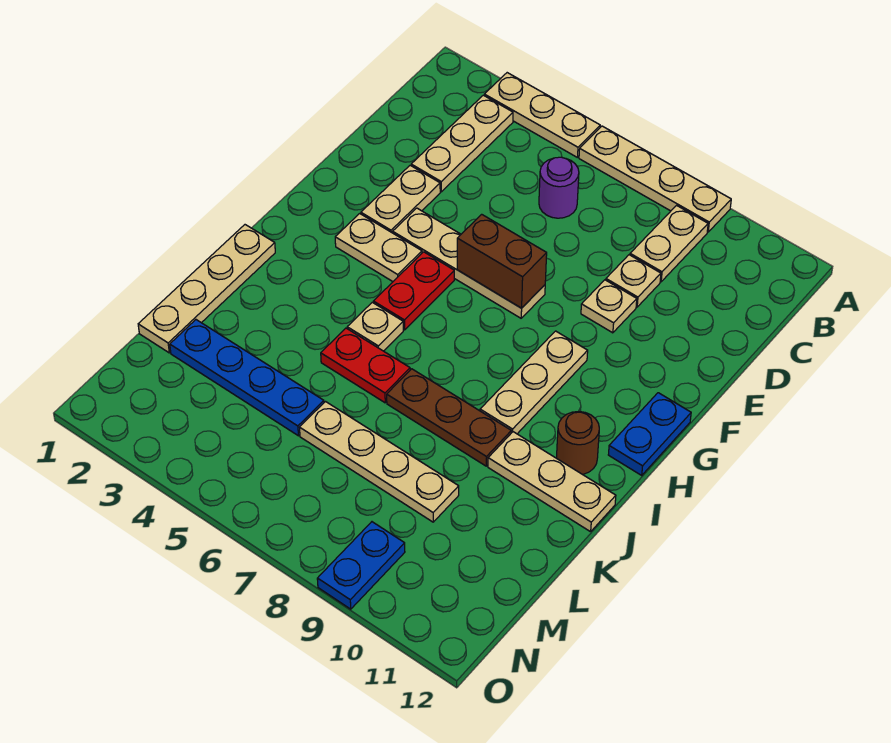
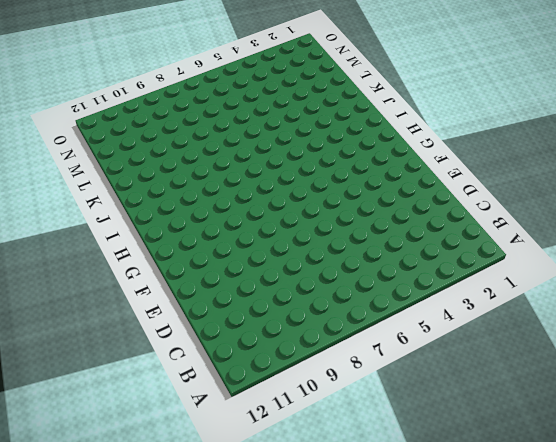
none -> tan plate A3:A5 level 1
none -> tan plate A6:A9 level 1
none -> tan plate B3:D3 level 1

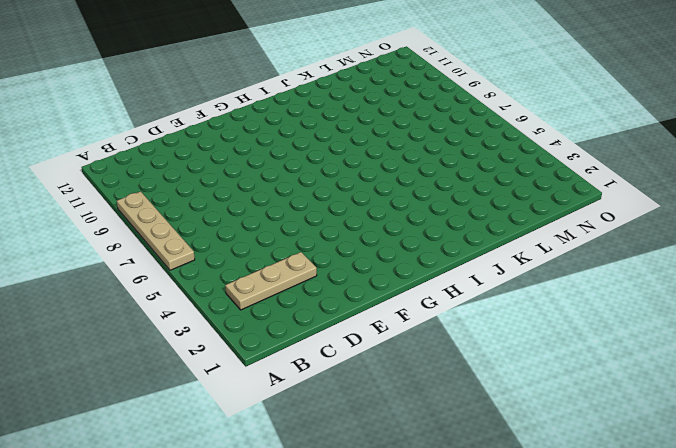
none -> tan plate A3:A5 level 1
none -> tan plate B9:C9 level 1
none -> purple round brick C6 level 1

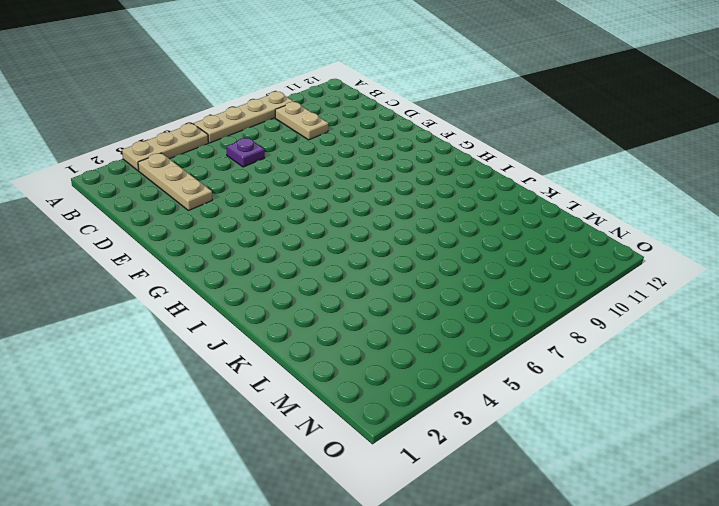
purple plate C6 level 1 -> purple round brick C6 level 1
none -> tan plate D9 level 1
none -> tan plate E3:F3 level 1
none -> tan plate E9 level 1

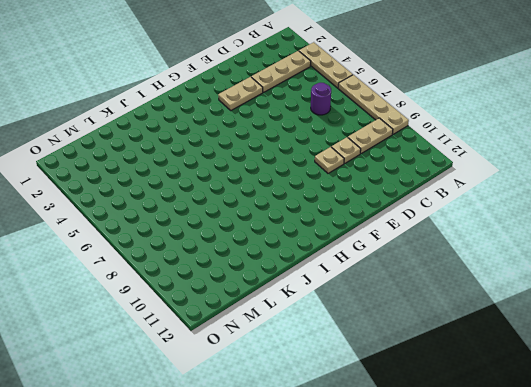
none -> tan plate F4:F7 level 1
none -> tan plate G3:G4 level 1
none -> red plate G5:H5 level 1

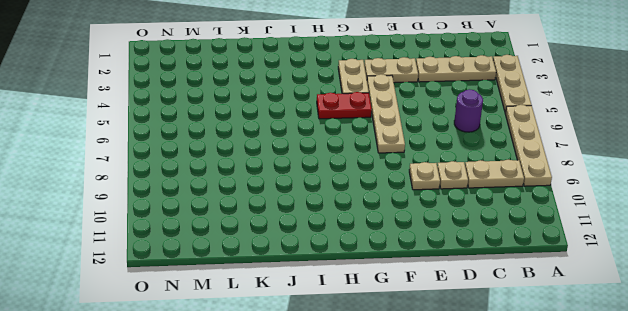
none -> tan plate G9:I9 level 1
none -> blue plate G12:H12 level 1
none -> tan plate I1:L1 level 1

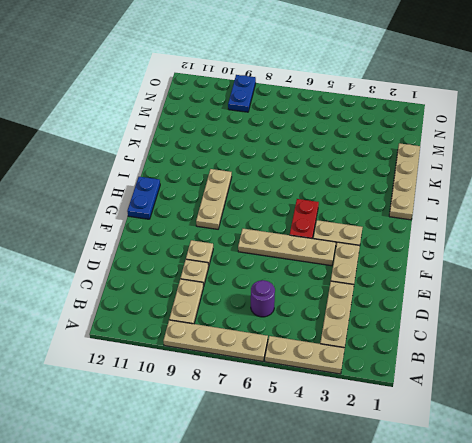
none -> tan plate I5 level 1
none -> brown round brick I11 level 1
none -> red plate J5:J6 level 1

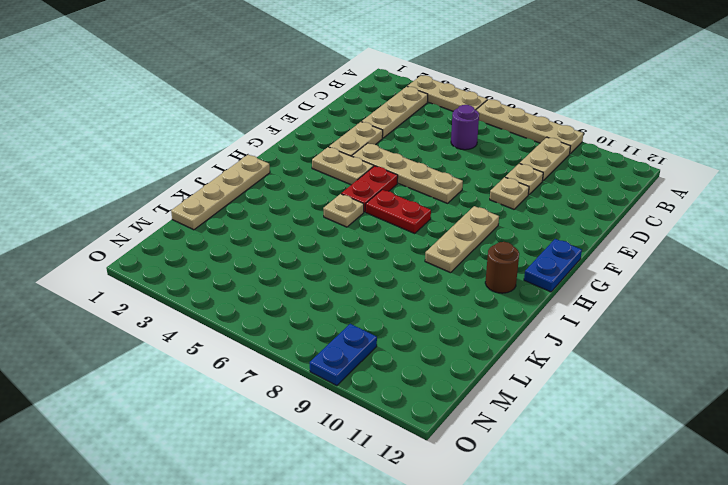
red plate H6:H7 level 1 -> red plate J5:J6 level 1
none -> brown plate J7:J9 level 1
none -> tan plate J10:J12 level 1
none -> blue plate L2:L5 level 1

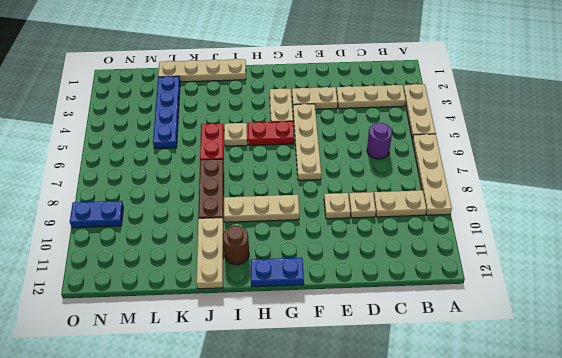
none -> tan plate L6:L9 level 1
none -> brown brick F6:F7 level 2

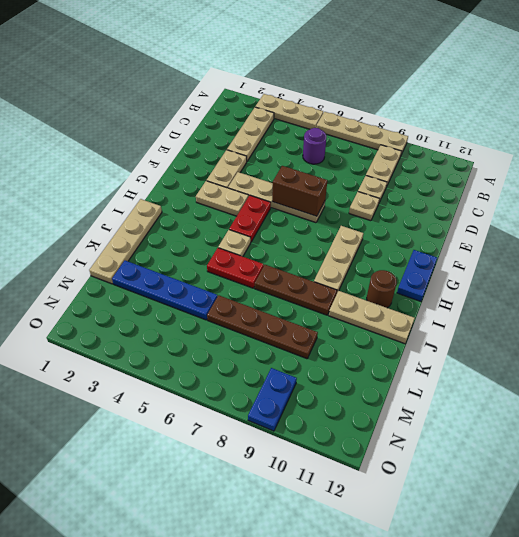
brown plate L6:L9 level 1 -> tan plate L6:L9 level 1

